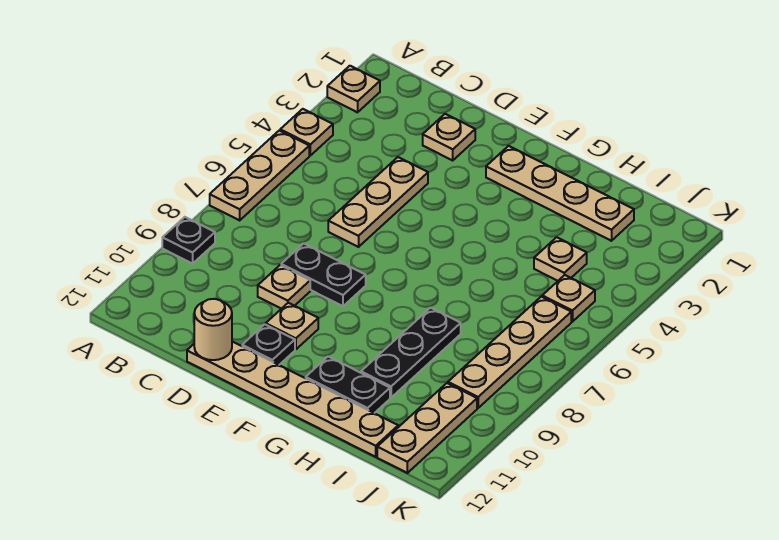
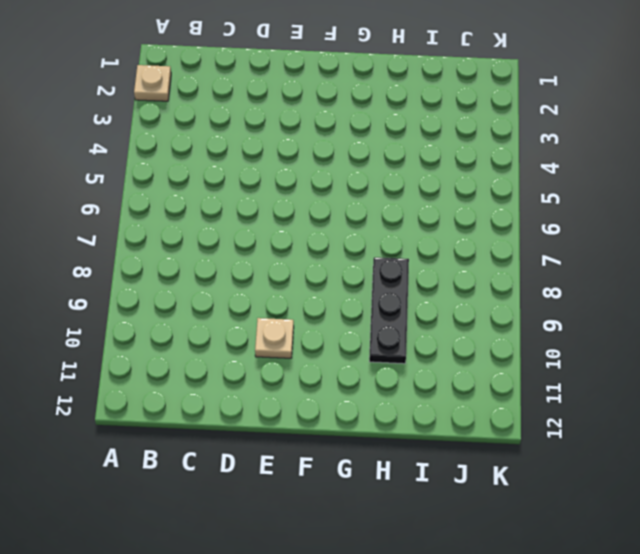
none -> tan plate A4 level 1
none -> tan plate A5:A7 level 1
none -> black plate A9 level 1

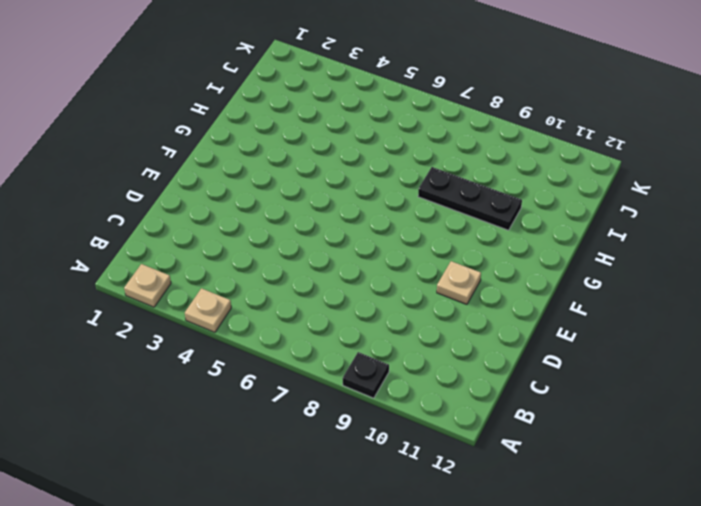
none -> tan plate A5:A7 level 1
none -> tan plate D2 level 1
none -> tan plate D4:D6 level 1

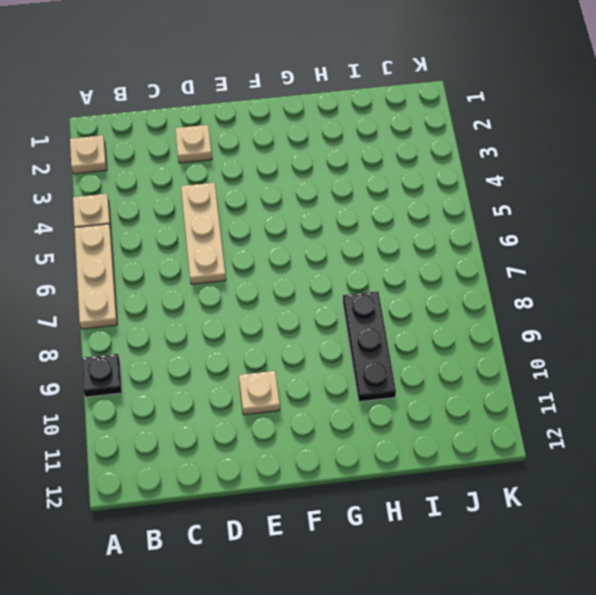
none -> black plate D8:E8 level 1
none -> tan plate D9 level 1
none -> tan plate D12:I12 level 1

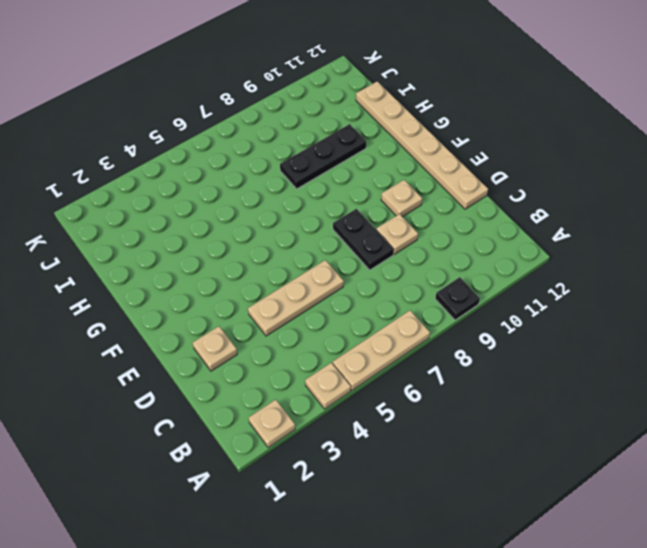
none -> black plate E11 level 1
none -> tan plate F2:I2 level 1
none -> black plate G11:H11 level 1

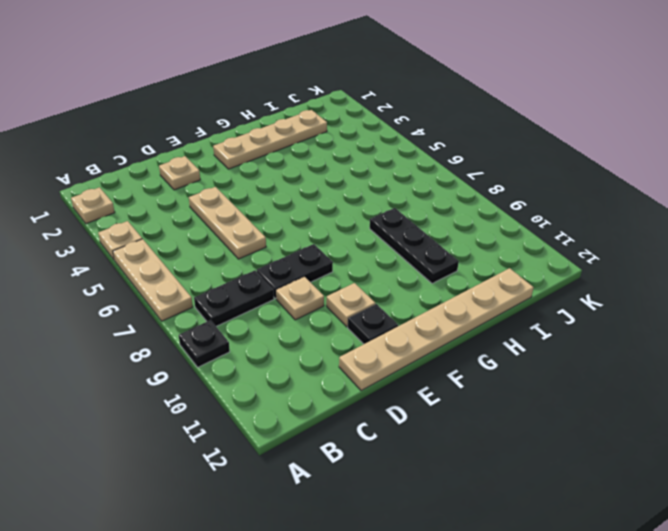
black plate B8:C8 level 1 -> black plate G11:H11 level 1
none -> tan plate I4 level 1
none -> tan plate J5 level 1
none -> tan plate J6:J9 level 1

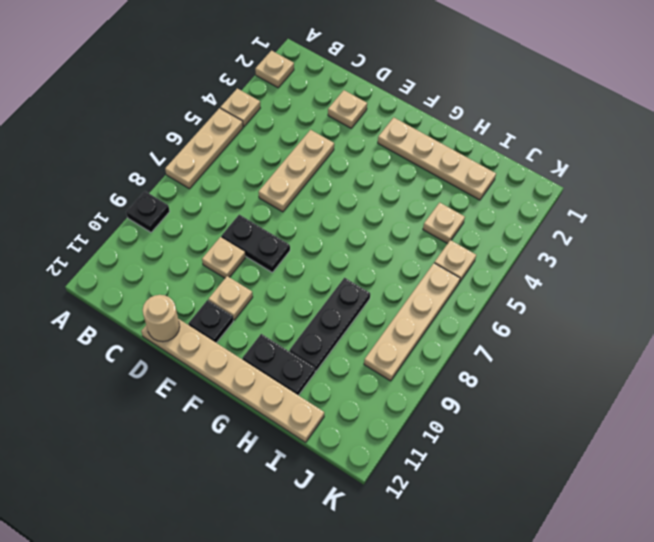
none -> tan plate J10:J12 level 1

